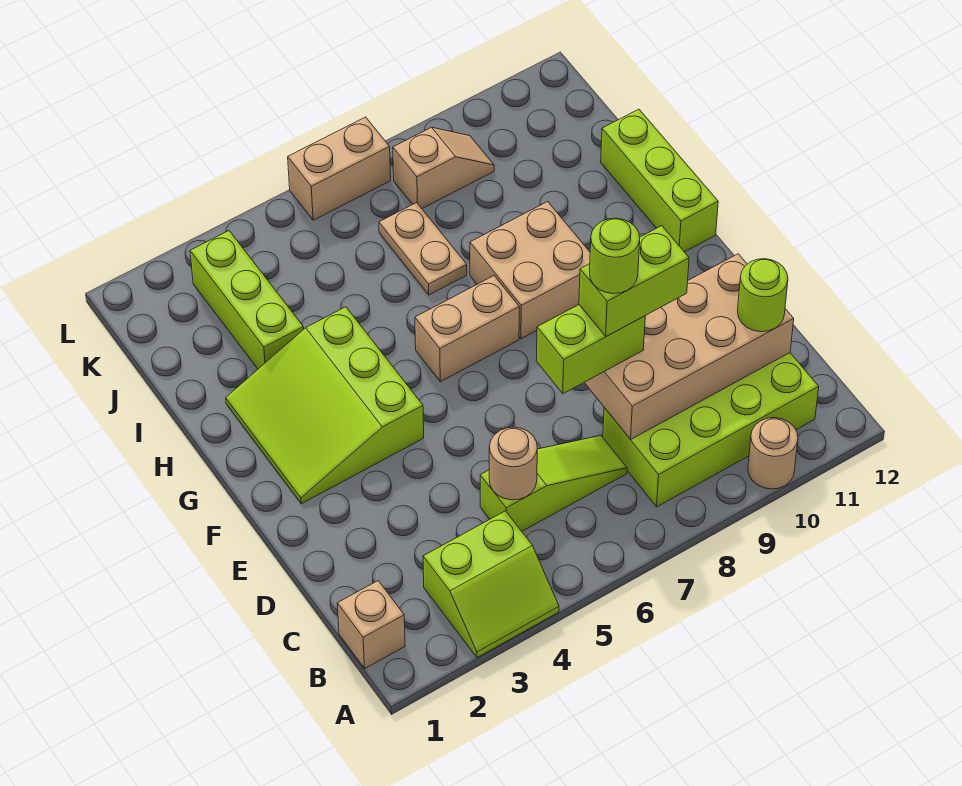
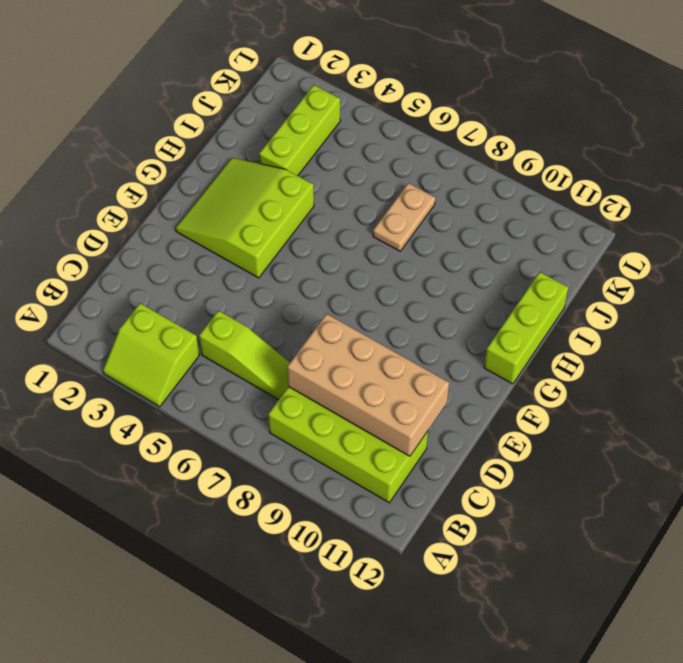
none -> tan round brick A10 level 1
none -> tan brick B1 level 1
none -> tan brick G6:G7 level 1

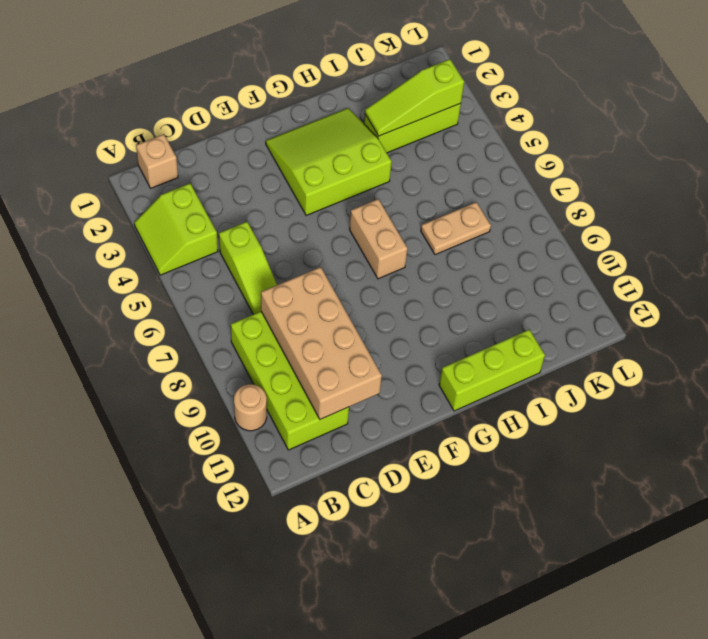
lime slope I3:K3 level 2 top K -> none
none -> tan brick G8:H9 level 1
none -> tan slope K8:K9 level 1 top 8
none -> tan brick L6:L7 level 1

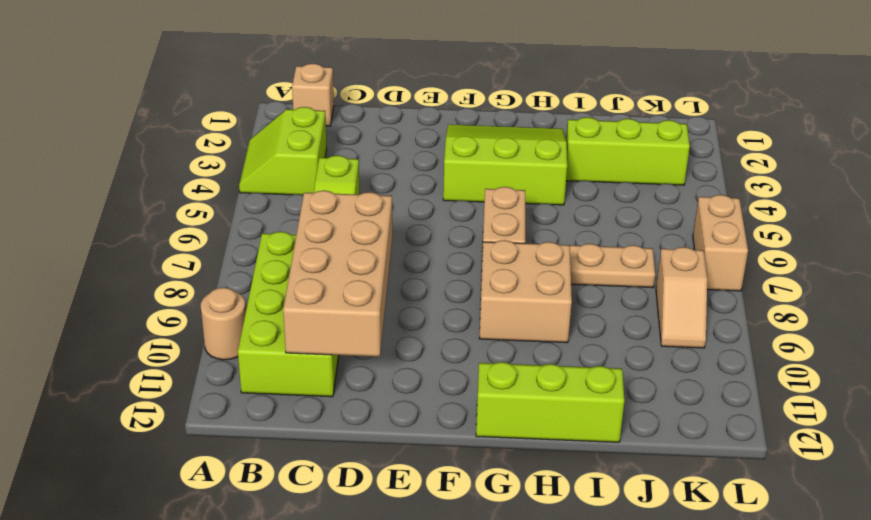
none -> tan round brick C5 level 2
none -> lime round brick C11 level 3
none -> lime brick D7:D8 level 3

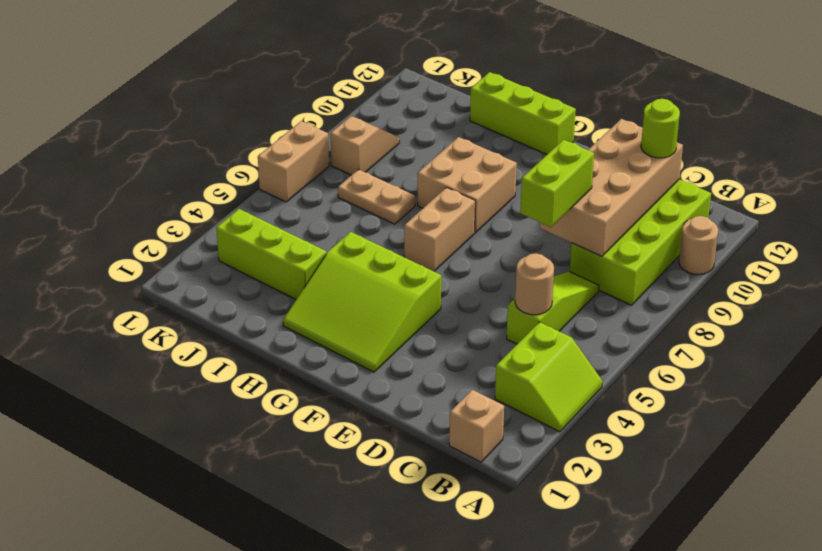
none -> lime brick D8:D9 level 4
none -> lime round brick D8 level 5

